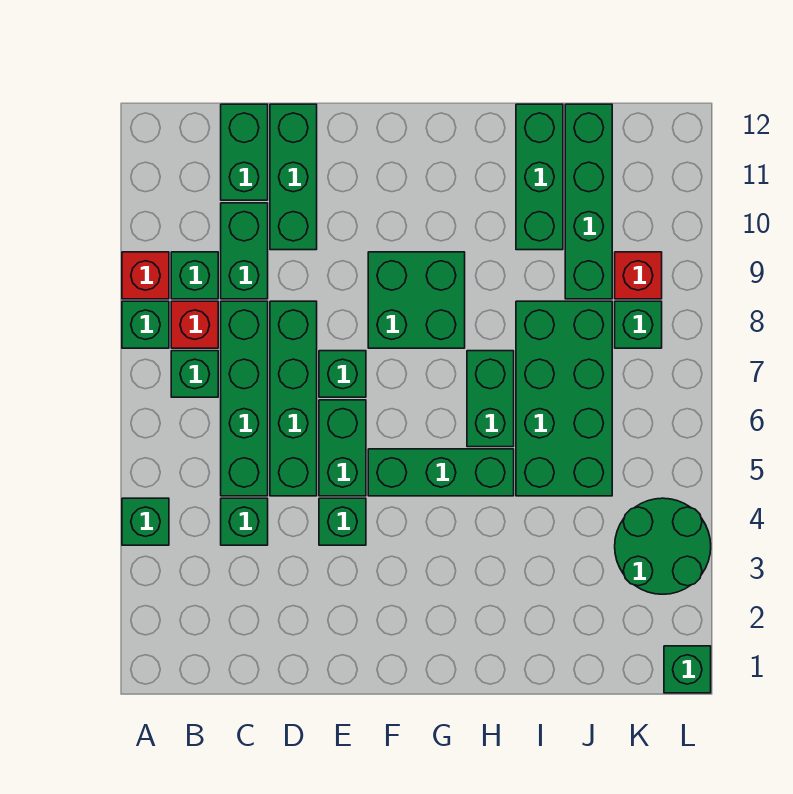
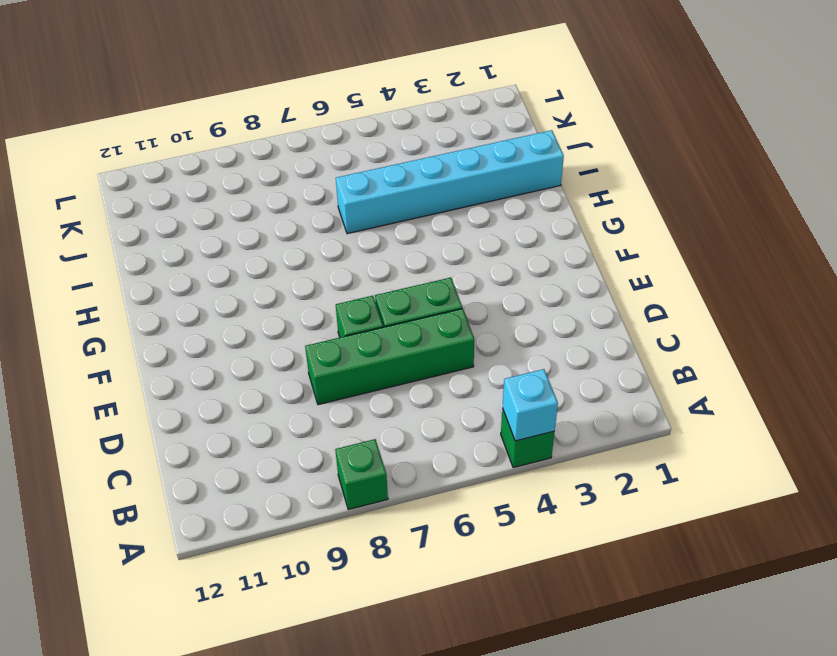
cyan brick A4 level 2 -> none
cyan brick I1:I6 level 1 -> green brick I5:J8 level 1
none -> red brick A9 level 1
none -> green brick B7 level 1
none -> red brick B8 level 1

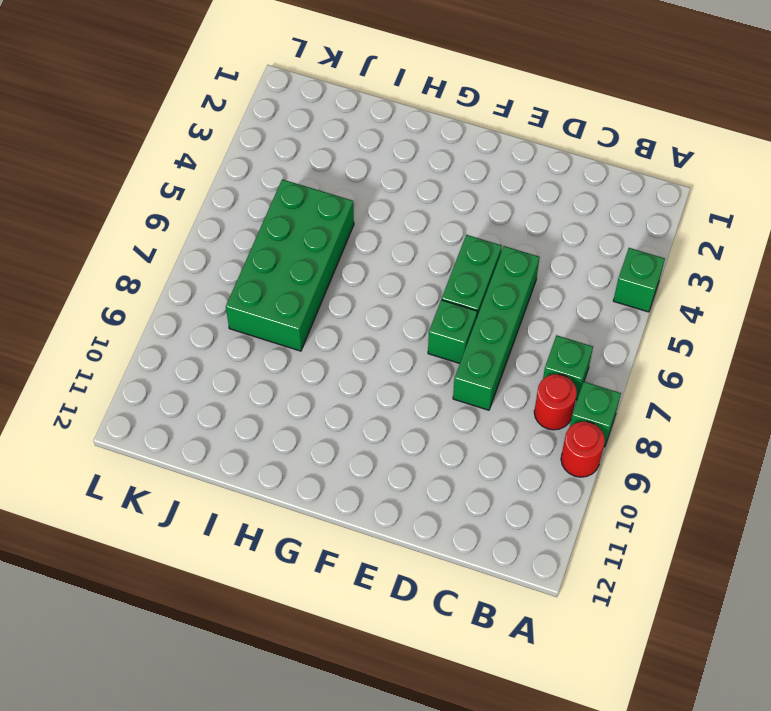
red round brick A9 level 1 -> red brick A9 level 1
red round brick B8 level 1 -> red brick B8 level 1
none -> green brick B9 level 1
none -> green brick C4 level 1
none -> green brick C5:C8 level 1

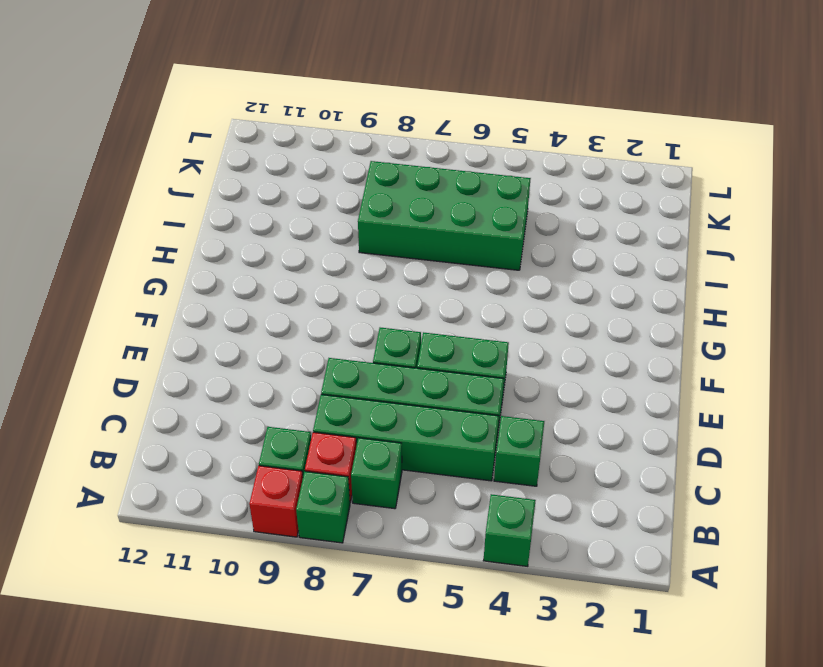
none -> green brick C9:C10 level 1
none -> green brick C11:C12 level 1
none -> green brick D10:D12 level 1

